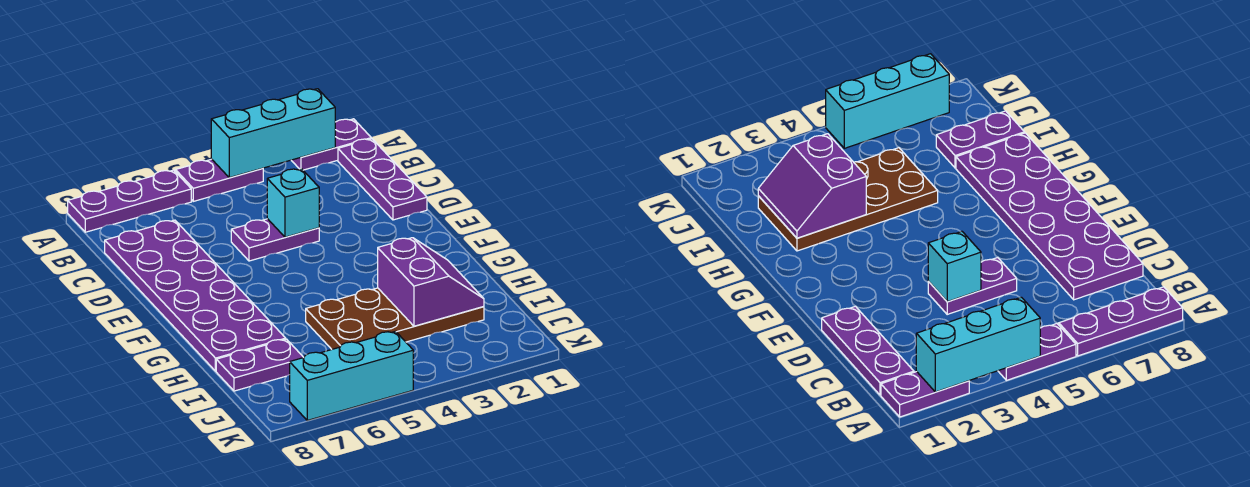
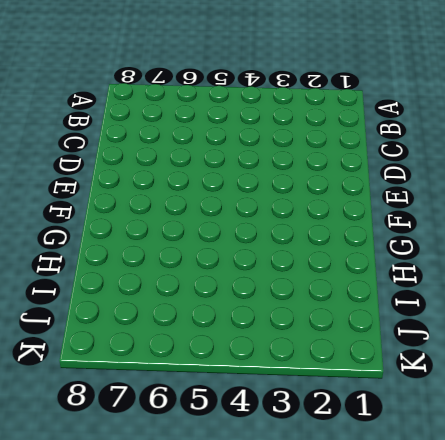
none -> purple plate A1:A2 level 1
none -> purple plate A4:A5 level 1
none -> purple plate A6:A8 level 1

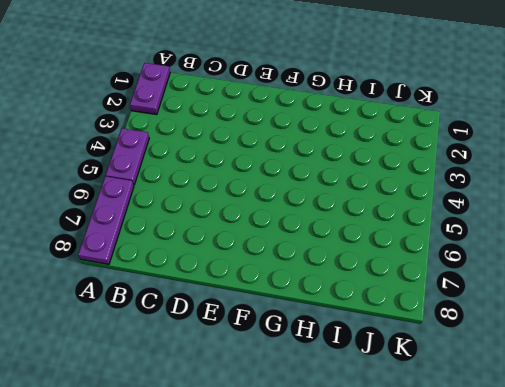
none -> purple plate B1:D1 level 1
none -> purple plate C7:H8 level 1
none -> purple plate D4:D5 level 1

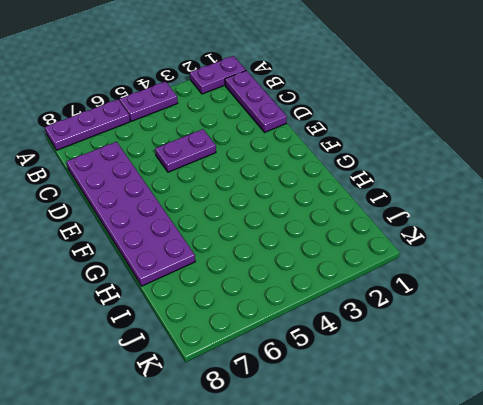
none -> brown plate H2:I5 level 1
none -> purple plate I7:I8 level 1
none -> cyan brick K5:K7 level 1

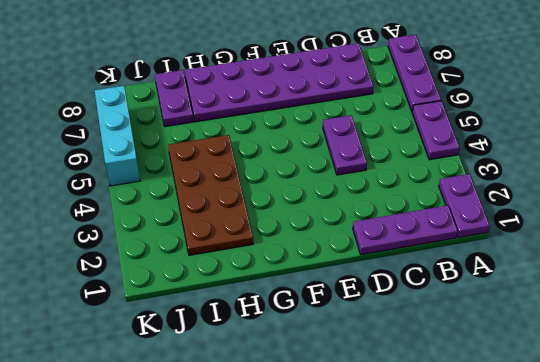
none -> cyan brick A2:A4 level 2
none -> cyan brick D4 level 2
none -> purple slope H2:I3 level 2 top 3

